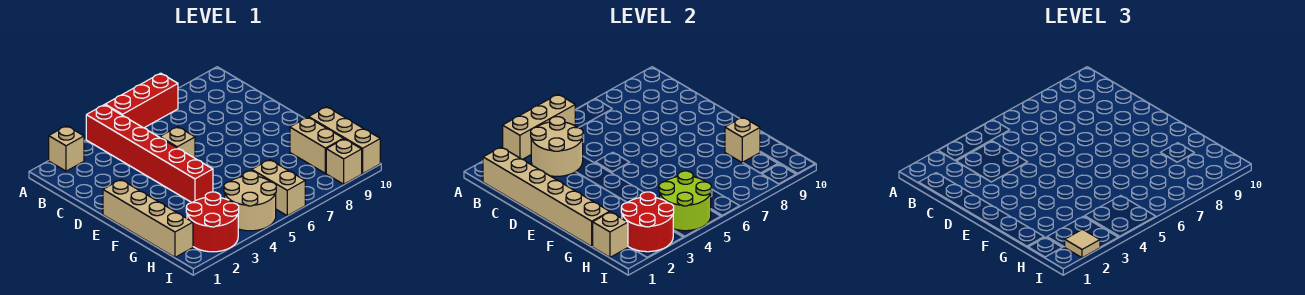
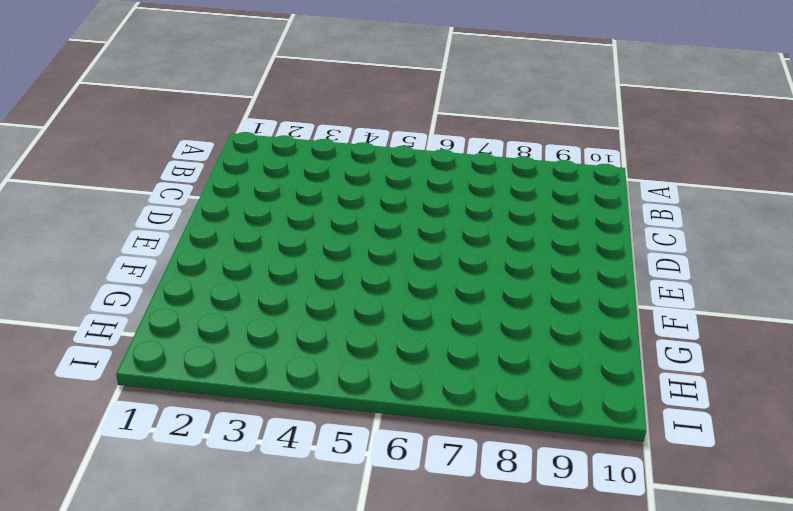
none -> tan brick A2 level 1
none -> red brick A4:F4 level 1
none -> red brick A5:A7 level 1

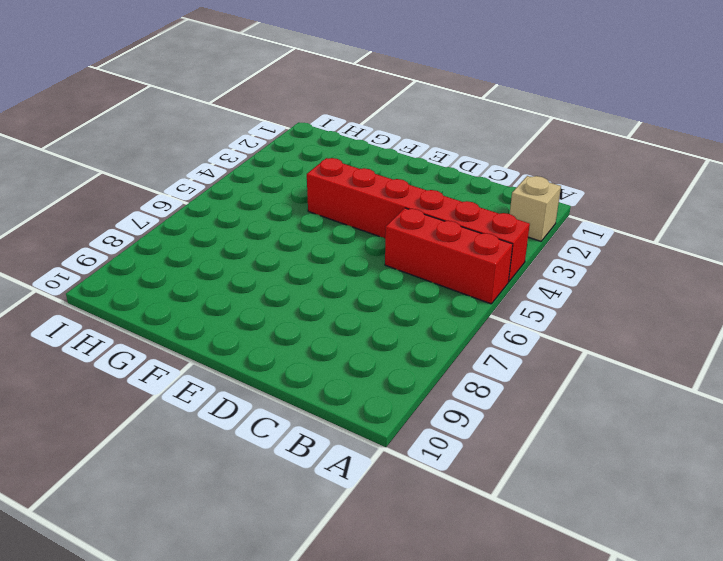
red brick A5:C5 level 1 -> red brick A5:A7 level 1
none -> tan brick D5 level 1
none -> tan brick E1:H1 level 1
none -> tan brick G9:H9 level 1

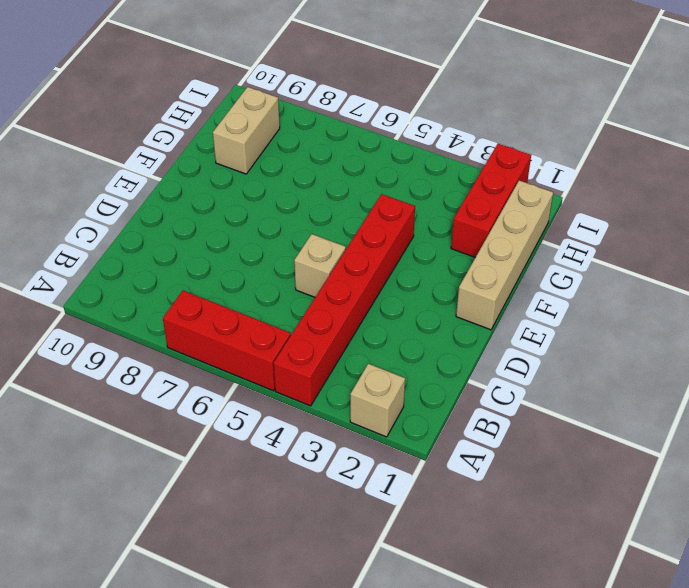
red brick G2:I2 level 1 -> red round brick H2:I3 level 1
none -> tan brick G10:I10 level 1
none -> tan round brick H4:I5 level 1
none -> tan brick H6:I6 level 1

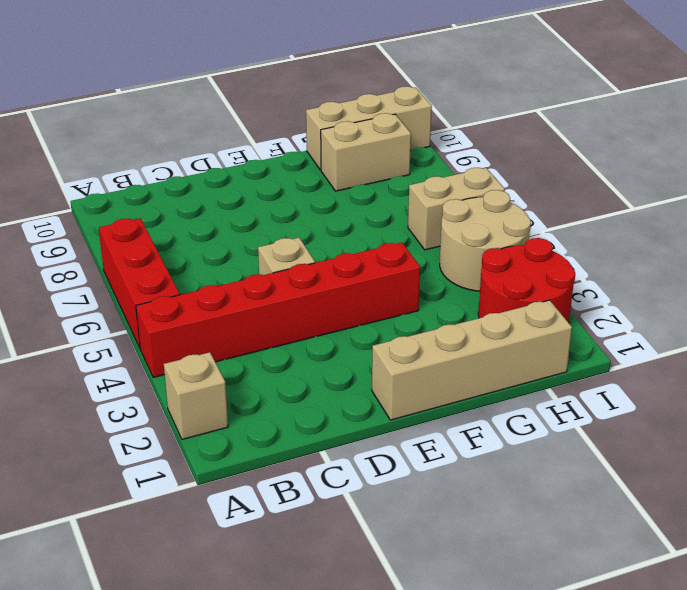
none -> tan brick I9 level 1
none -> tan brick A3:A5 level 2
none -> tan brick B1:G1 level 2

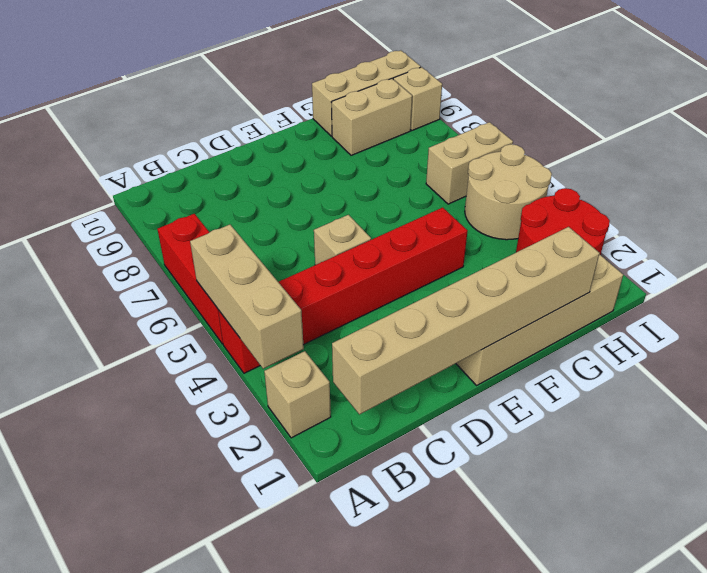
none -> tan round brick B3:C4 level 2
none -> tan brick G9 level 2
none -> tan brick H1 level 2

